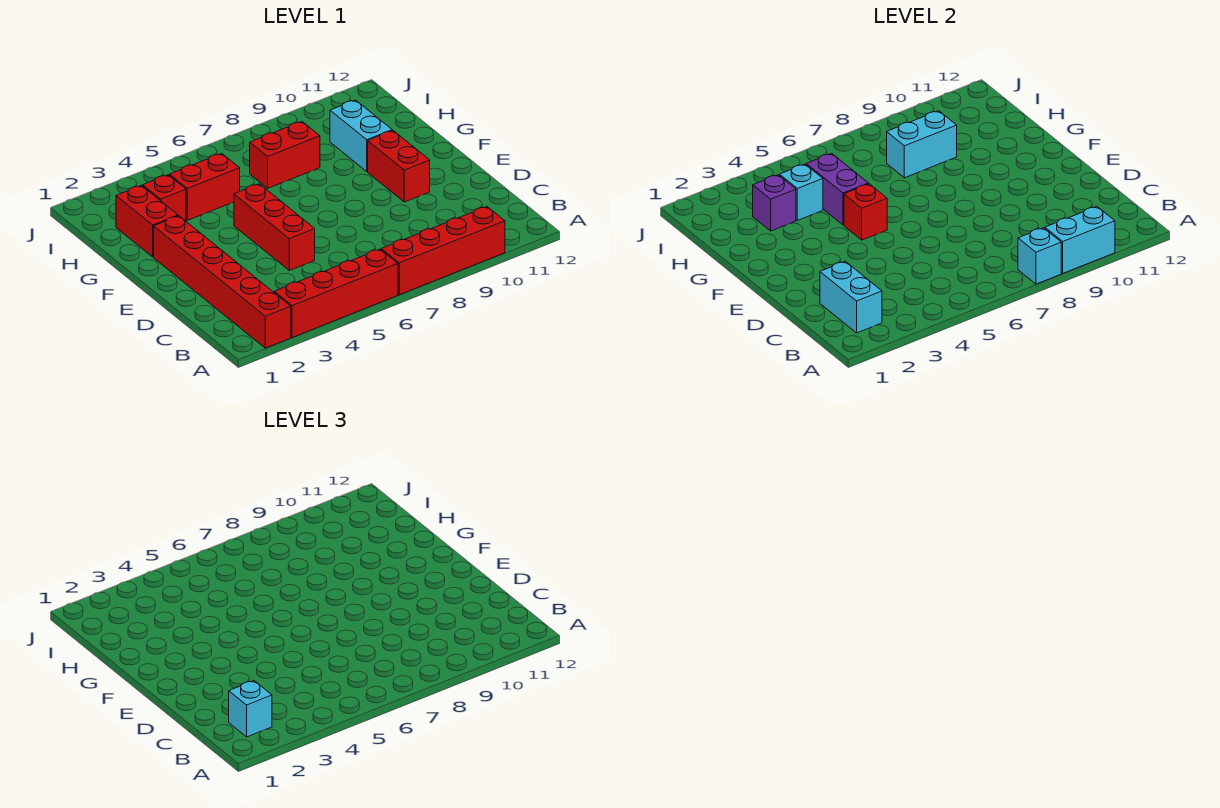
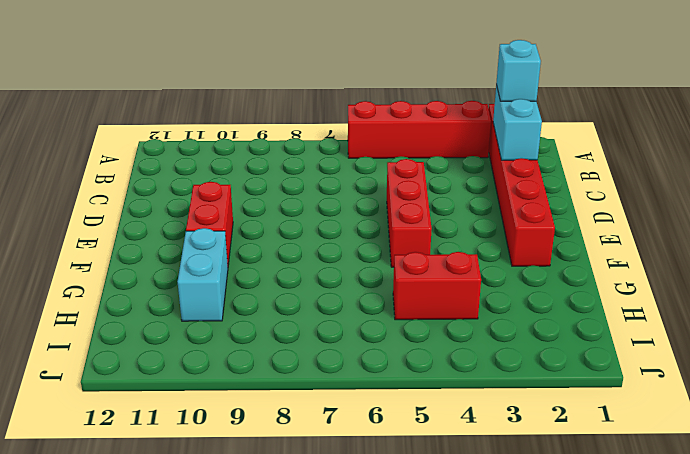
none -> red brick A7:A10 level 1
none -> red brick G2:H2 level 1
none -> red brick H3 level 1

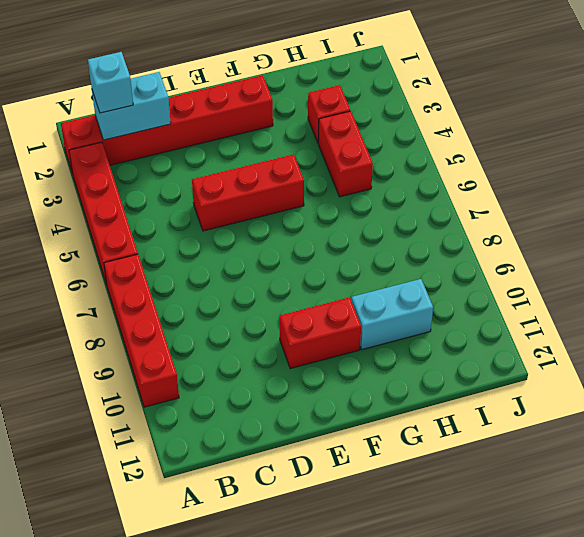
none -> red brick G2:H2 level 1
none -> red brick H7:H8 level 1
none -> cyan brick A8 level 2

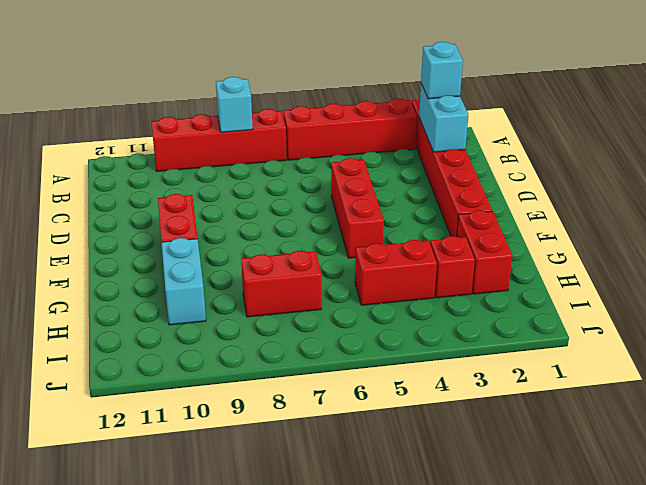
none -> cyan brick A9:A10 level 2
none -> red brick F5 level 2
none -> purple brick G5:H5 level 2

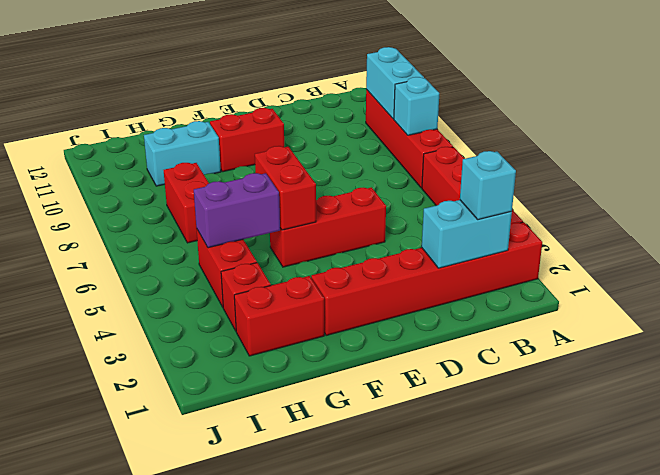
red brick F5:F6 level 2 -> red brick F5 level 2
none -> purple brick H3 level 2
none -> cyan brick H4 level 2
none -> cyan brick H8:H9 level 2

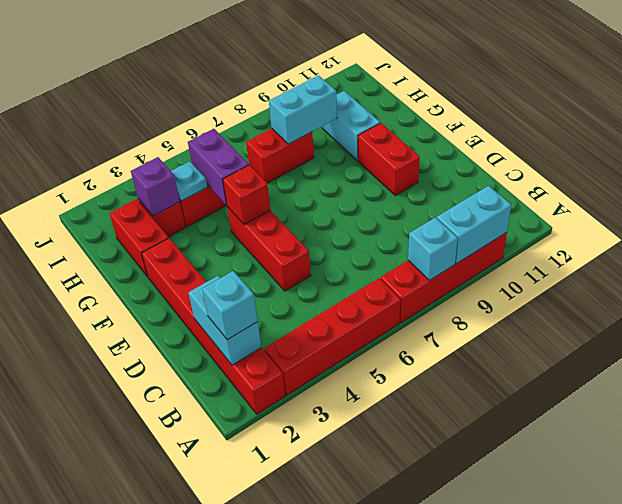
cyan plate H4 level 2 -> cyan brick H4 level 2

